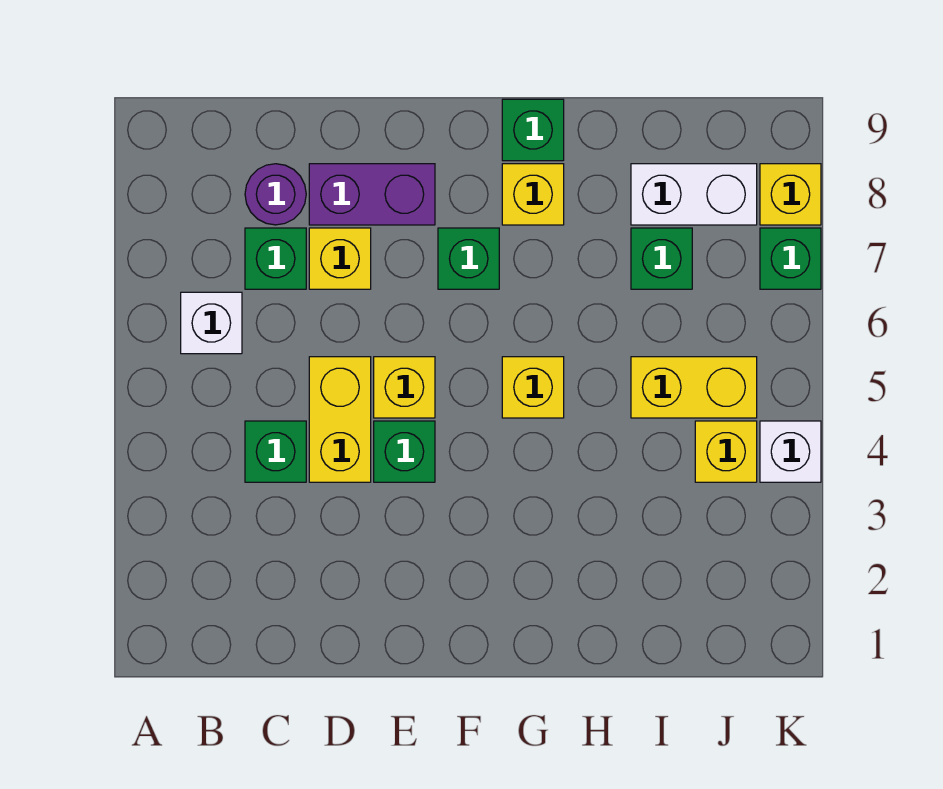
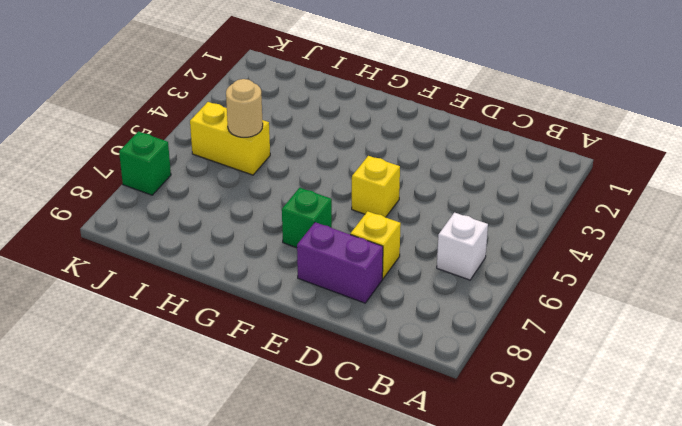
tan round brick I5 level 2 -> none
none -> green brick C4 level 1
none -> green brick C7 level 1
none -> purple round brick C8 level 1

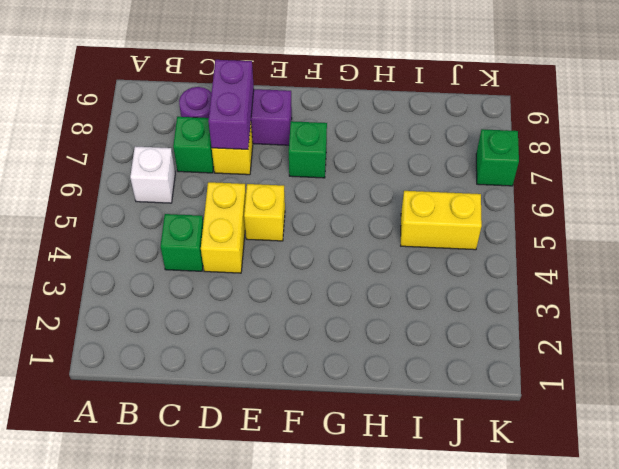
purple brick D7:D8 level 2 -> none
none -> green brick E4 level 1
none -> yellow brick G5 level 1
none -> yellow brick G8 level 1

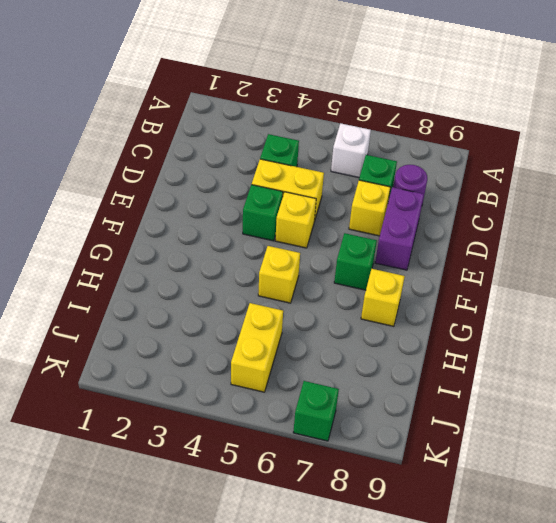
none -> green brick G9 level 1
none -> green brick I7 level 1
none -> white brick I8:J8 level 1

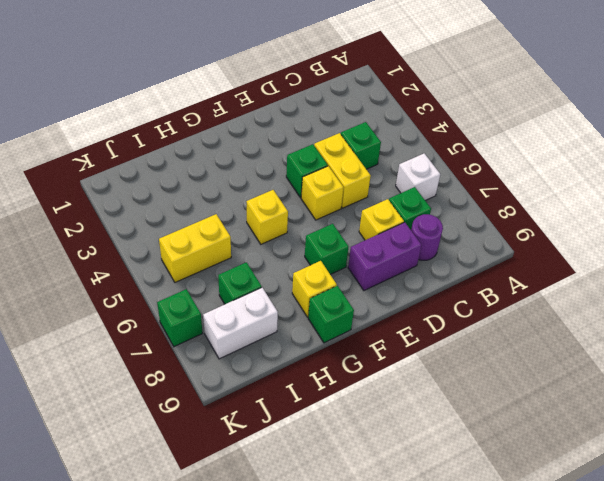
none -> yellow brick J4 level 1
none -> white brick K4 level 1
none -> yellow brick K8 level 1

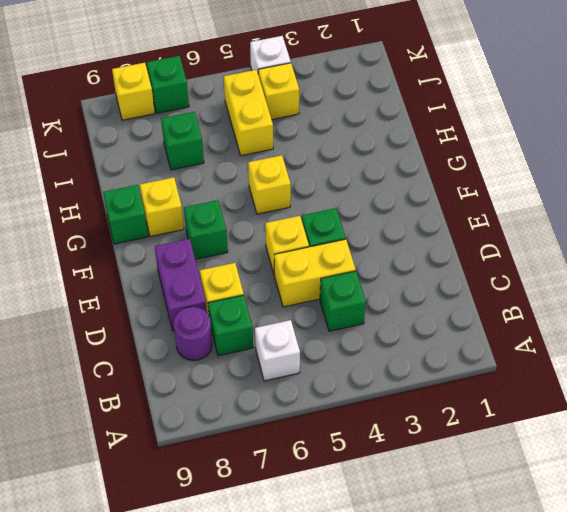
none -> white brick I8:J8 level 1

